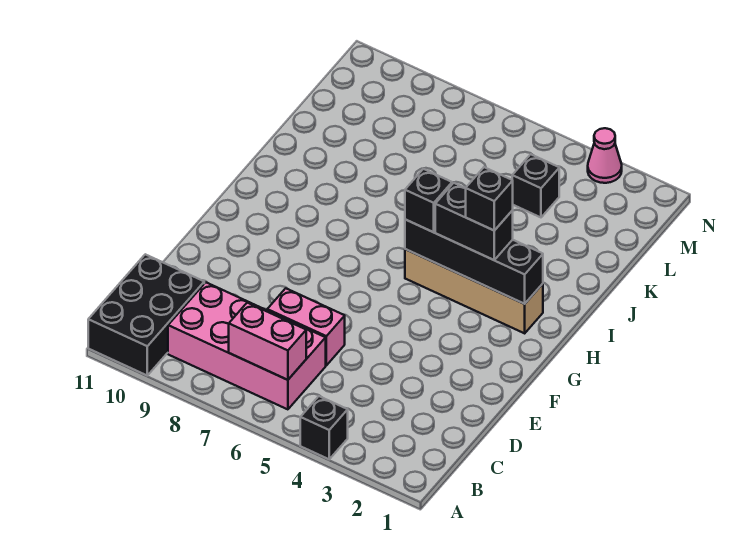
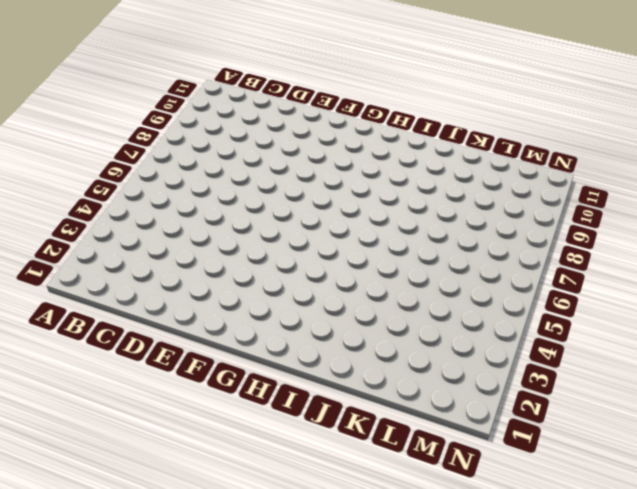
none -> black brick A4 level 1
none -> black brick A10:C11 level 1
none -> pink brick B6:C9 level 1

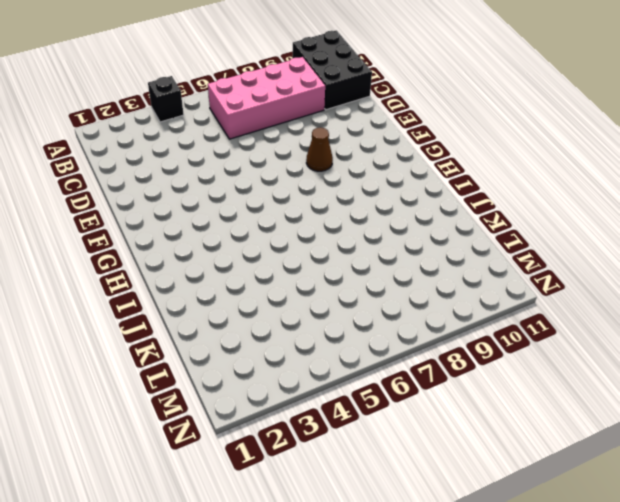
brown cone F8 level 1 -> none
none -> pink brick D6:D7 level 1
none -> tan brick H2:H5 level 1
none -> black brick L4 level 1

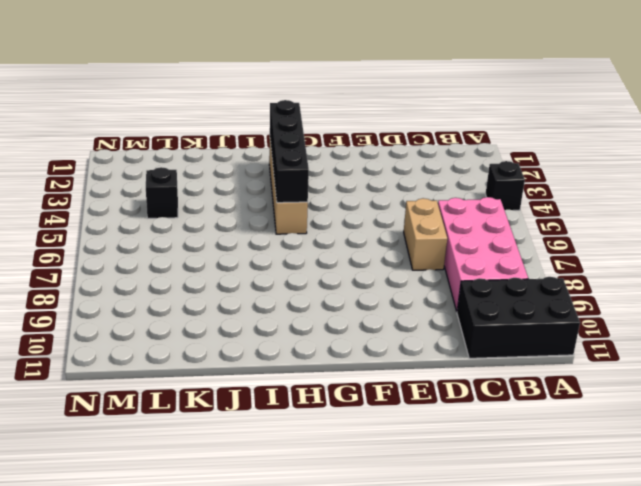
tan brick D6:D7 level 1 -> pink brick D6:D7 level 1
none -> pink cone N3 level 1
none -> pink brick B6:B7 level 2
none -> black brick H3:H4 level 3

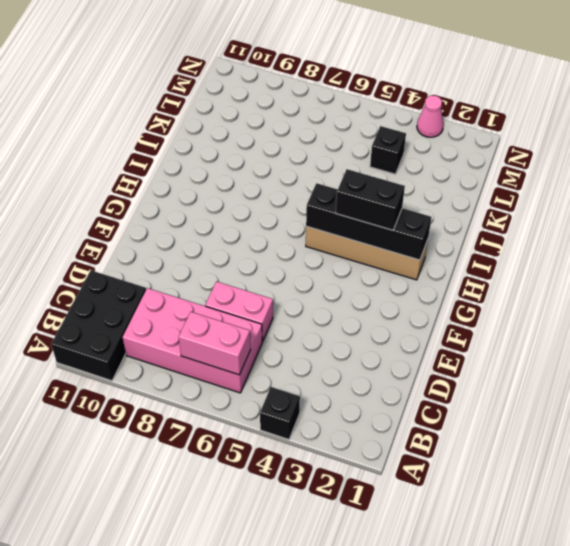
none -> black brick H5 level 3
none -> black brick H3 level 4

